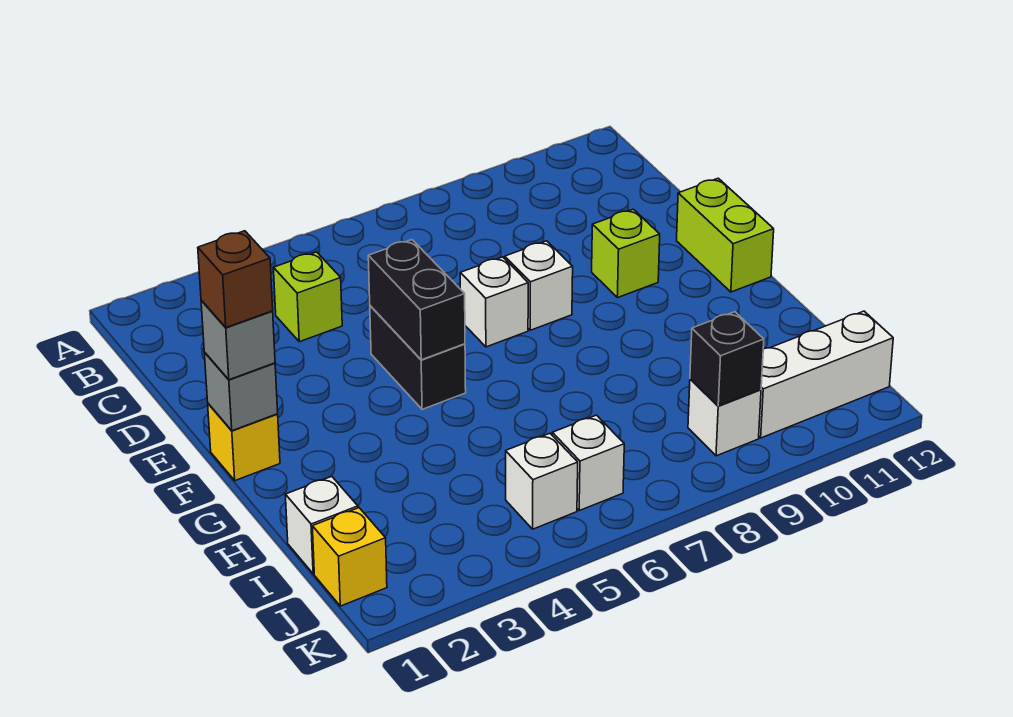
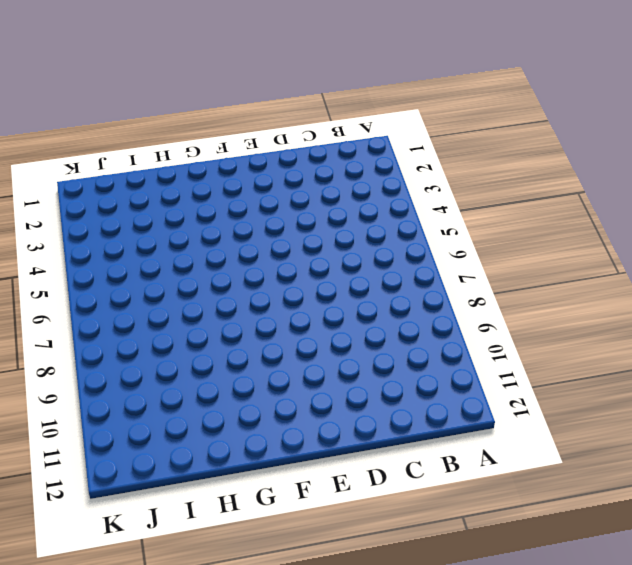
none -> lime brick C4 level 1
none -> black brick E5:F5 level 1
none -> white brick E7 level 1

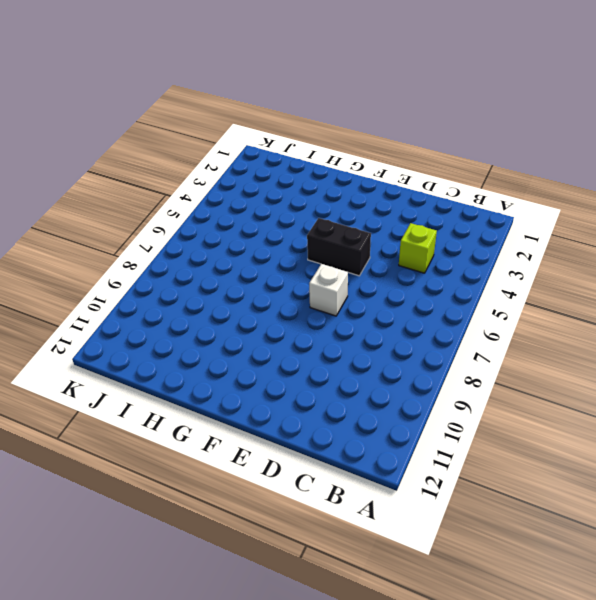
none -> white brick E8 level 1
none -> lime brick E10 level 1
none -> lime brick E12:F12 level 1

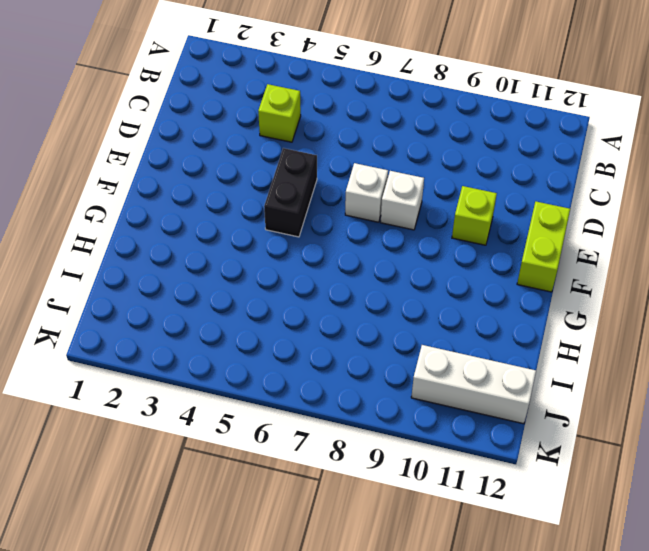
none -> yellow brick F1 level 1
none -> white brick I1 level 1
none -> yellow brick J1 level 1

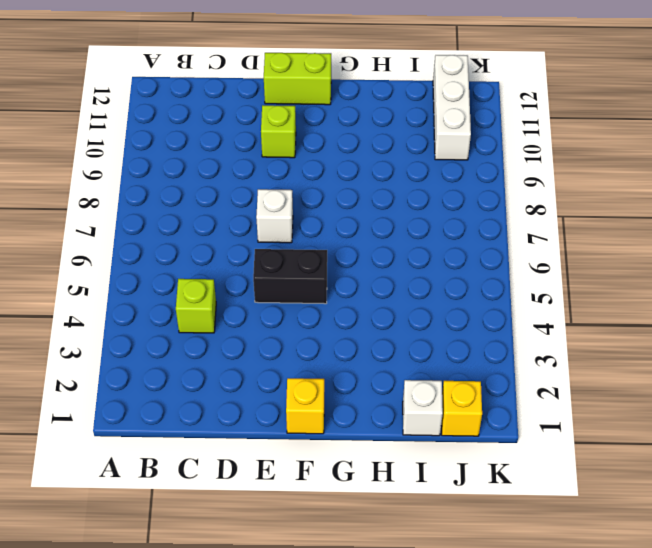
none -> white brick E8 level 1
none -> white brick J5 level 1
none -> white brick J6 level 1

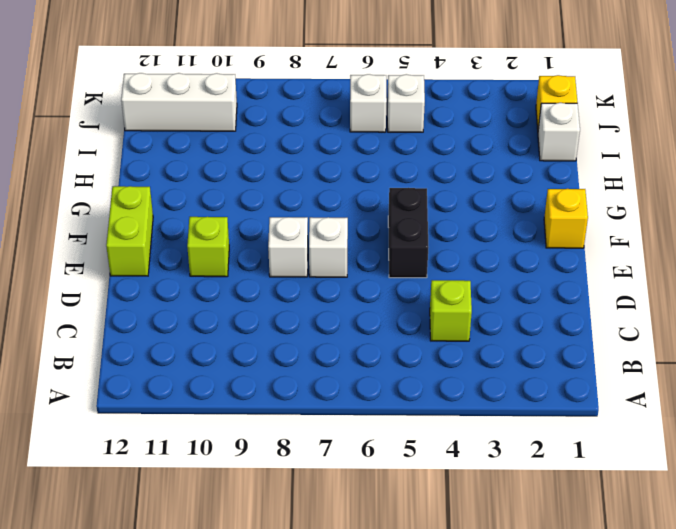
none -> white brick J9 level 1
none -> black brick E5:F5 level 2
none -> grey brick F1 level 2

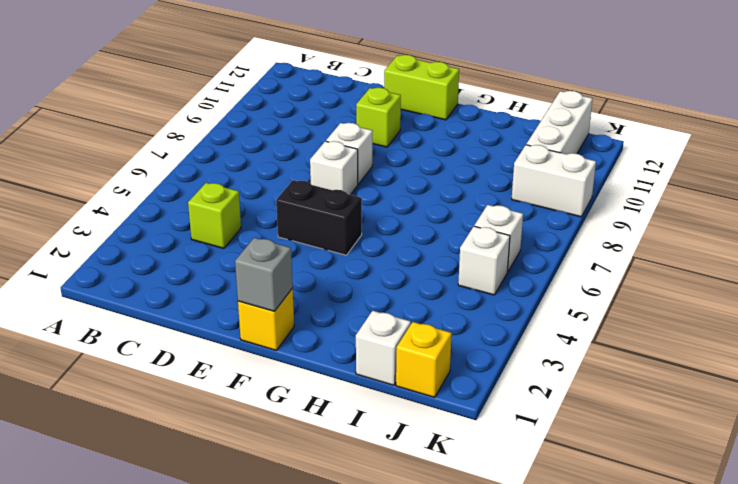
white brick J9:K9 level 1 -> white brick J9 level 1
none -> black brick E5:F5 level 2
none -> black brick J9 level 2
none -> grey brick F1 level 3

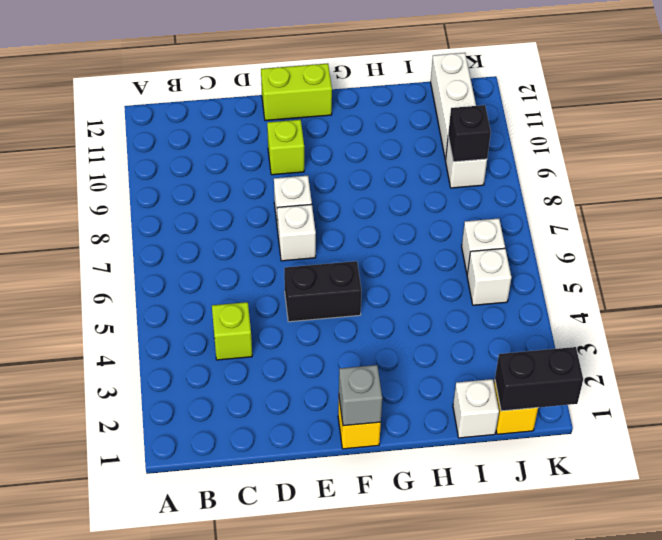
black brick J1:K1 level 2 -> black brick E5:F5 level 2
none -> grey brick F1 level 3
none -> brown brick F1 level 4

